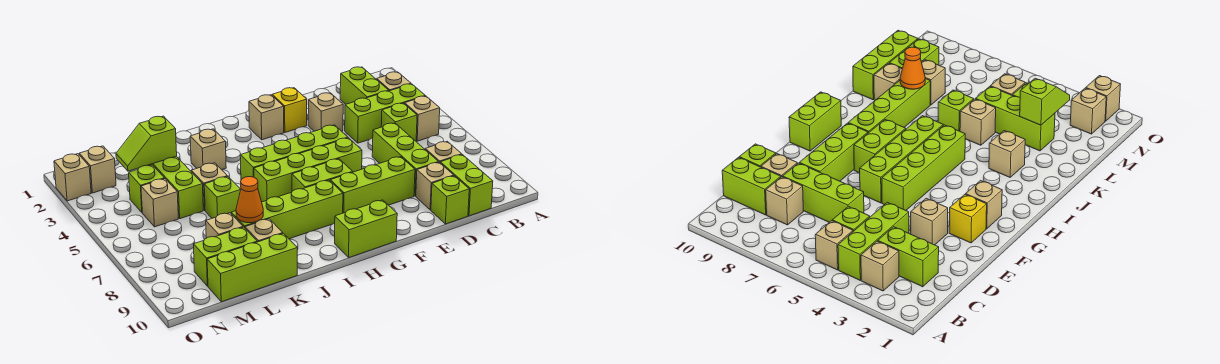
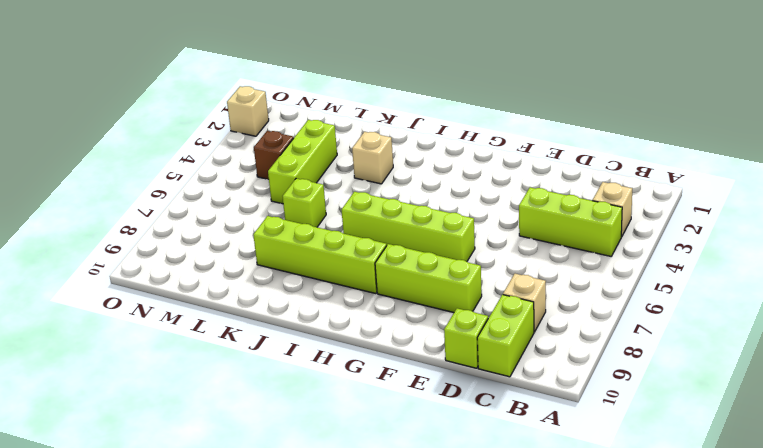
brown brick M4 level 1 -> lime brick M4 level 1
none -> tan brick B5 level 1
none -> lime brick C2:C3 level 1
none -> lime brick C5 level 1
none -> lime brick D6:D8 level 1

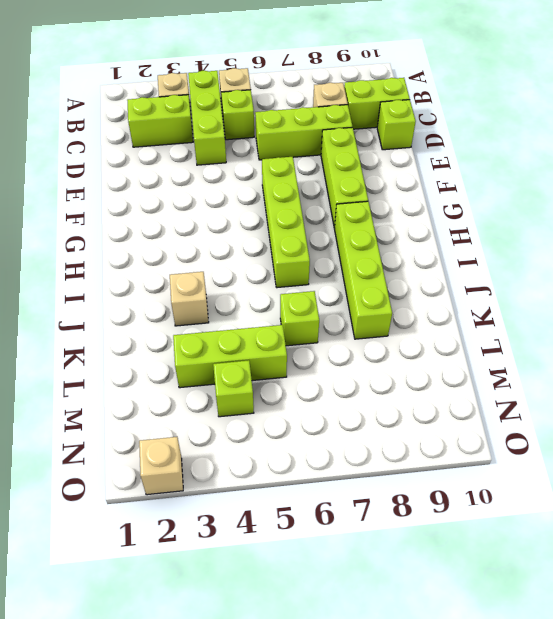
none -> tan brick D9 level 1
none -> tan brick E3 level 1
none -> yellow brick F2 level 1
none -> lime brick F5:I5 level 1

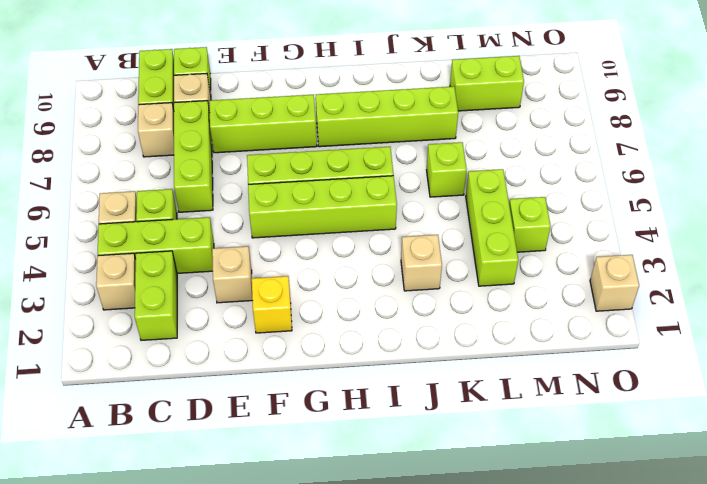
none -> tan brick G2 level 1
none -> lime brick G7:H7 level 1
none -> lime brick G10:H10 level 1
none -> tan brick K5 level 1

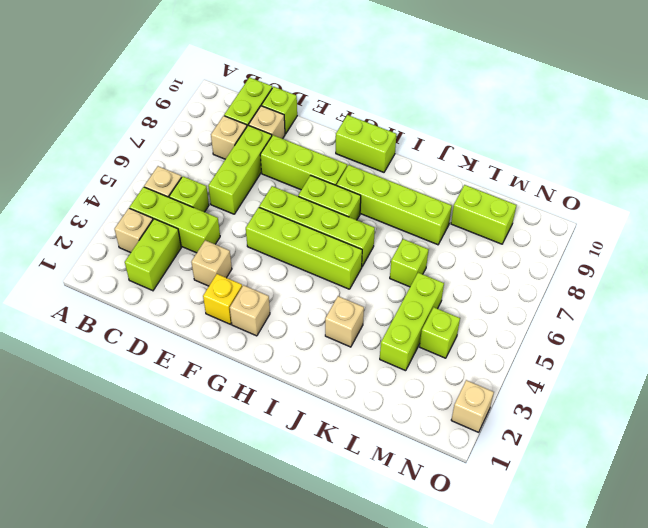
none -> tan brick K5 level 1
none -> tan brick K9 level 1
none -> lime brick K10:M10 level 1
none -> tan brick L8 level 1

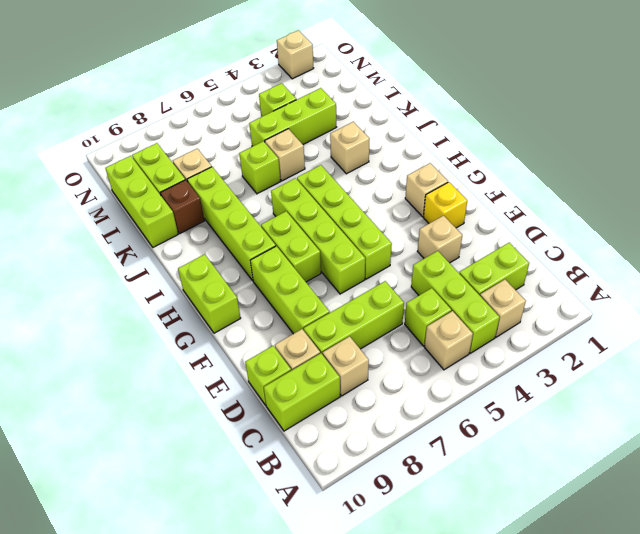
brown brick K9 level 1 -> tan brick K9 level 1
none -> tan brick M5 level 1
none -> tan brick N2 level 1
none -> orange cone K8 level 2
none -> lime slope L3:M3 level 2 top L

